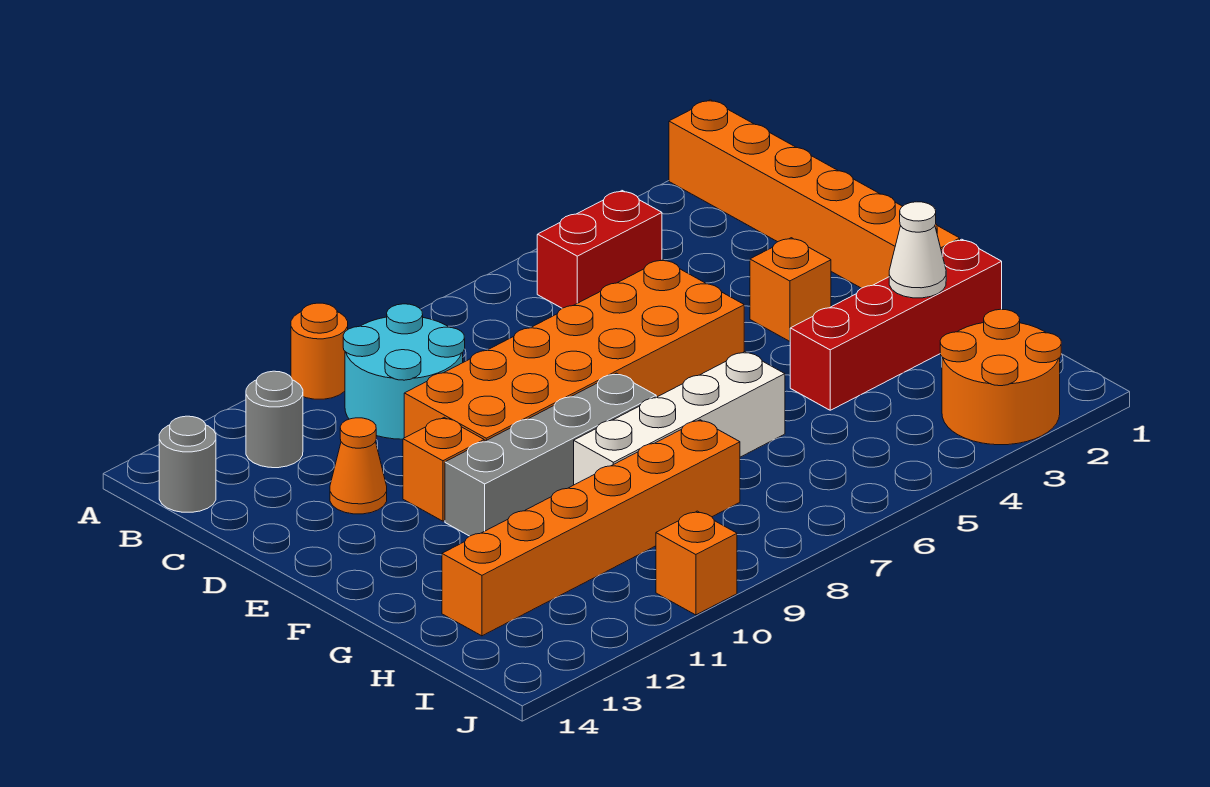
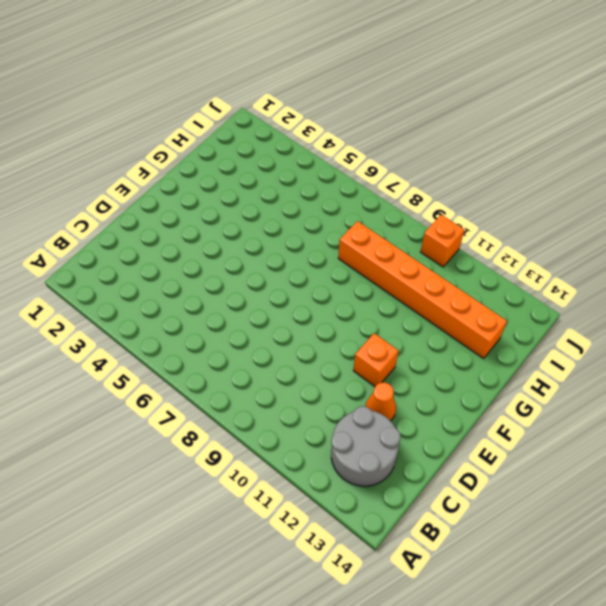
grey round brick B12:C13 level 1 -> grey round brick B12 level 1
none -> orange brick A1:F1 level 1
none -> orange round brick A10 level 1
none -> red brick B4:B5 level 1

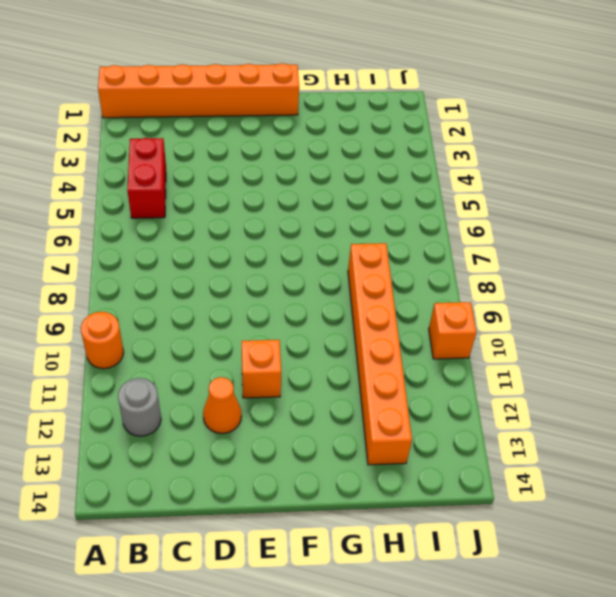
none -> cyan round brick B9:C10 level 1
none -> grey round brick B14 level 1
none -> orange brick D5:E10 level 1

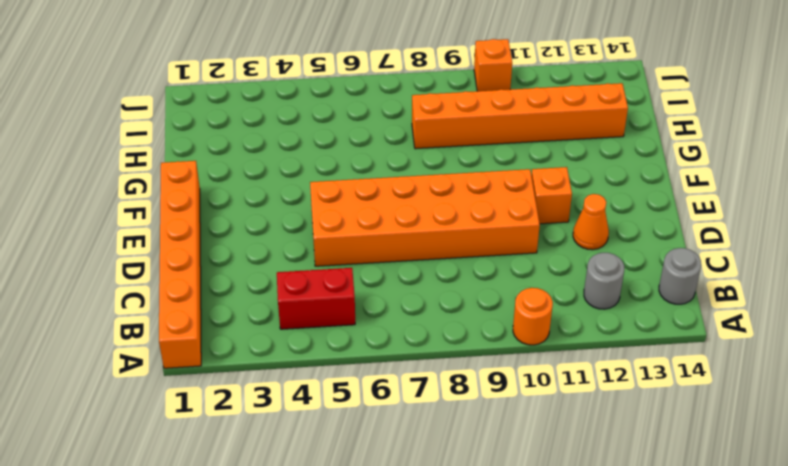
none -> cyan round brick B9:C10 level 1
none -> orange brick E3 level 1
none -> grey brick F8:F11 level 1

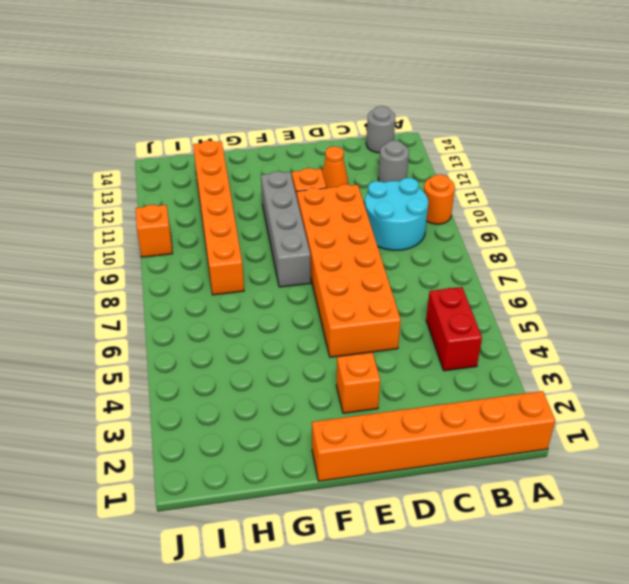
none -> red brick G1:G4 level 1
none -> white brick G6:G9 level 1
none -> orange round brick I2:J3 level 1

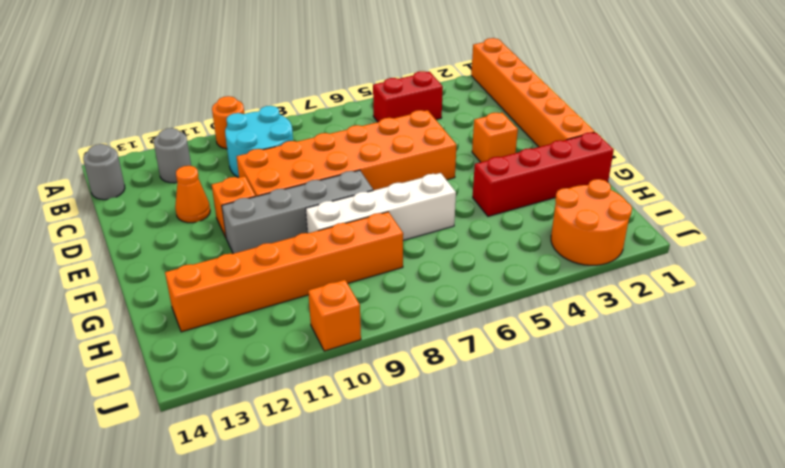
none -> white cone G2 level 2

